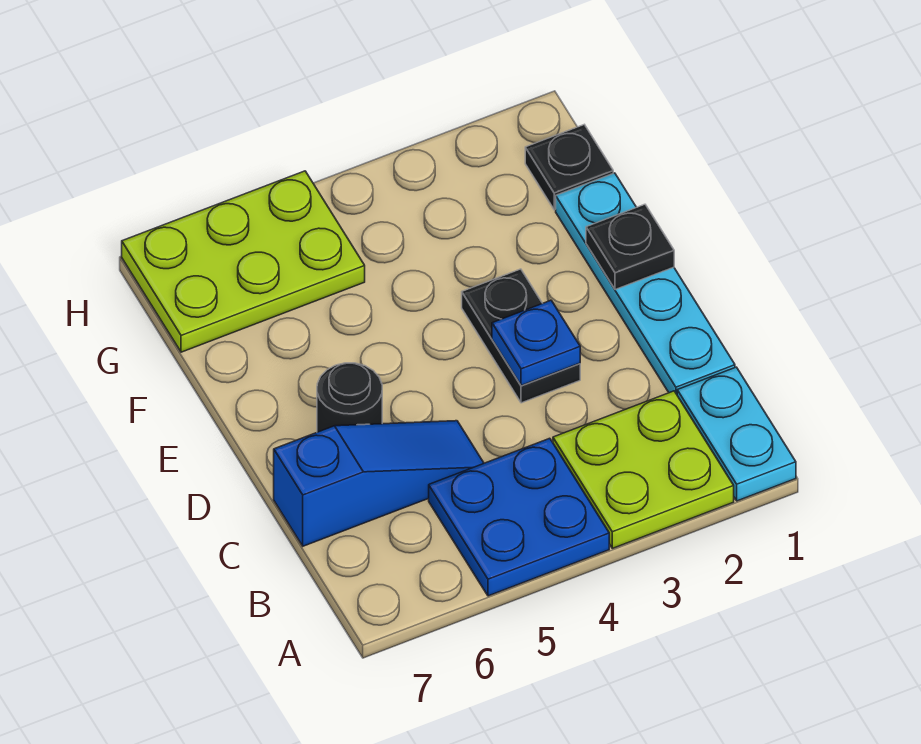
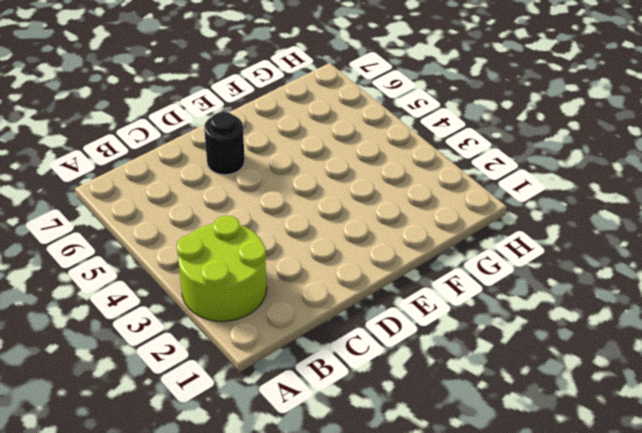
lime round brick A2:B3 level 1 -> lime plate A2:B3 level 1
none -> cyan plate A1:B1 level 1
none -> blue plate A4:B5 level 1

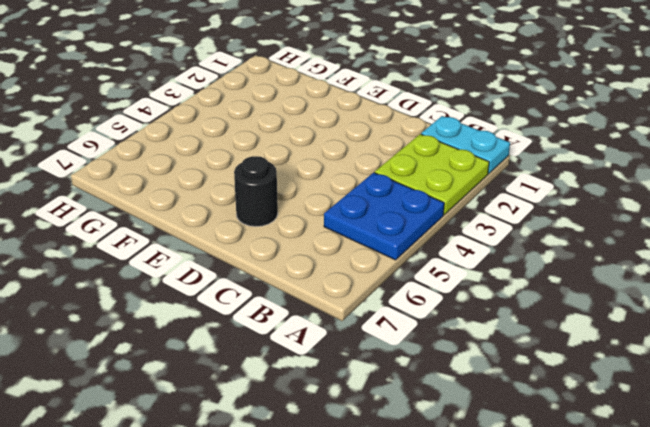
none -> cyan plate C1:F1 level 1
none -> blue slope C5:C7 level 1 top 7

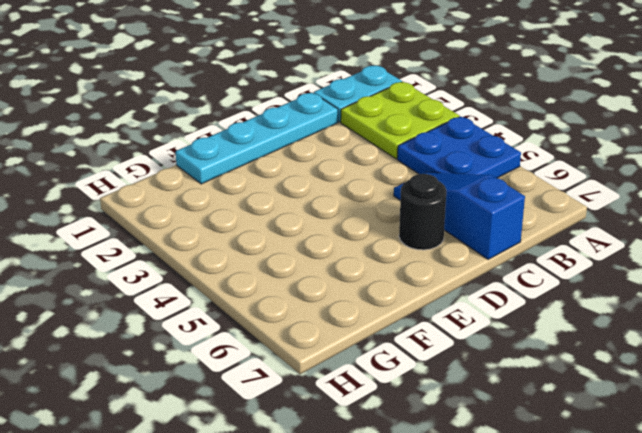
none -> black plate D3:E3 level 1
none -> black plate G1 level 1

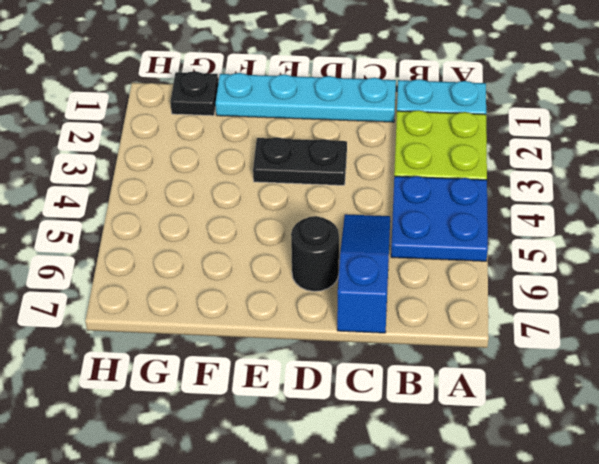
none -> lime plate G5:H7 level 1
none -> blue plate D3 level 2

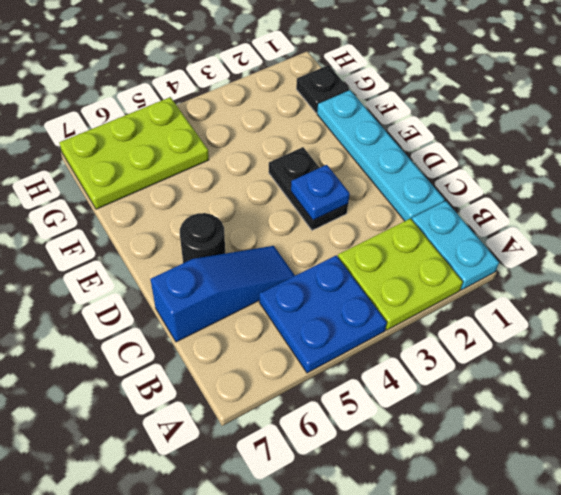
none -> black plate E1 level 2

